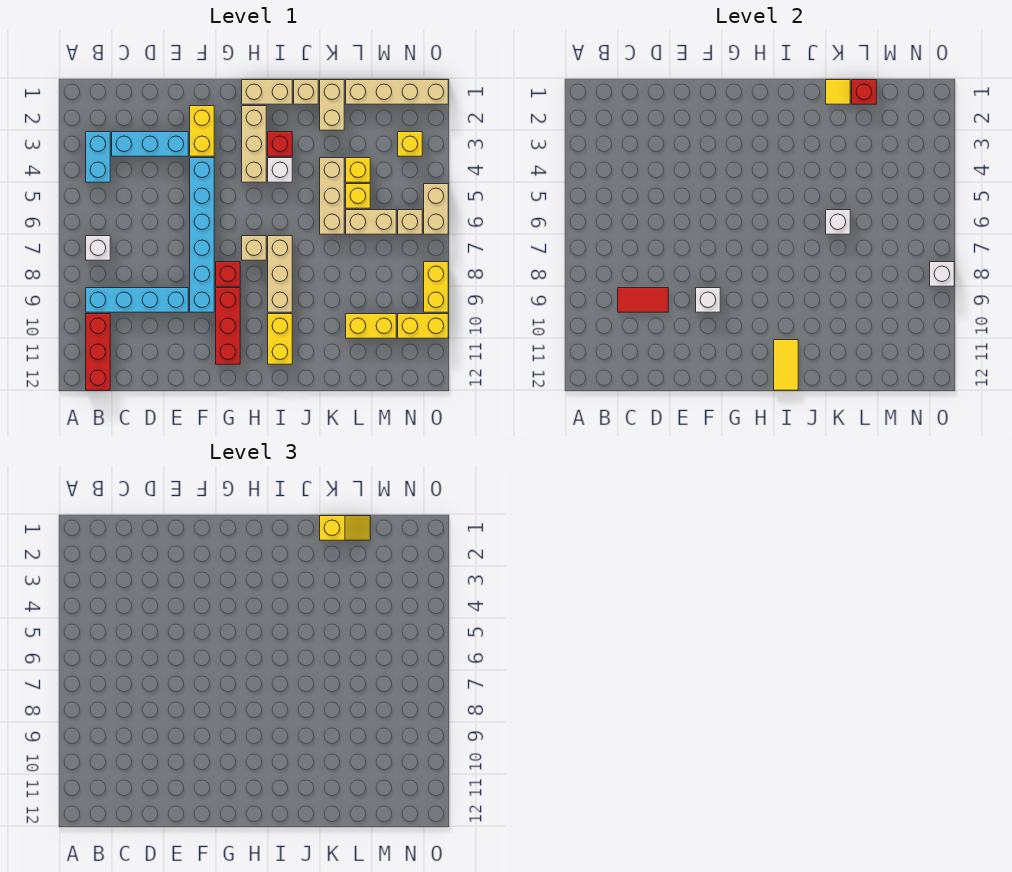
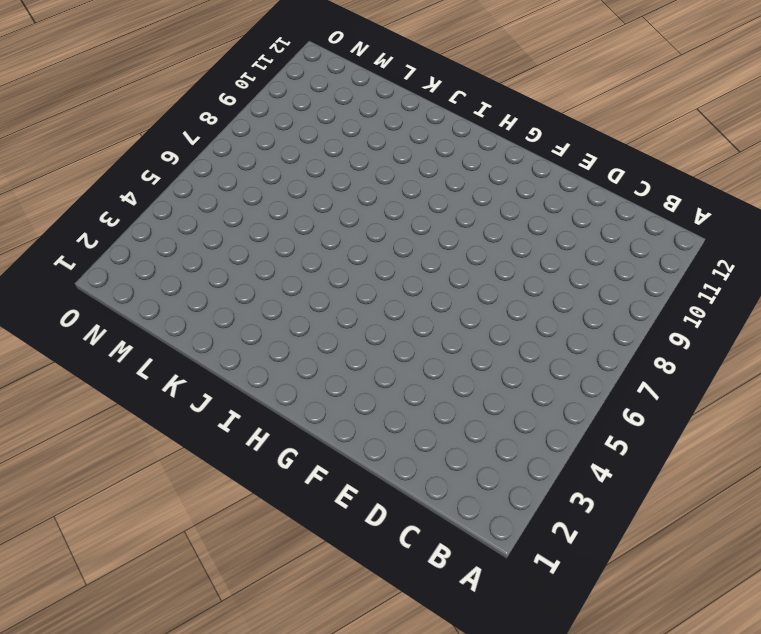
none -> cyan brick B3:B4 level 1
none -> white brick B7 level 1
none -> cyan brick B9:E9 level 1
none -> red brick B10:B12 level 1

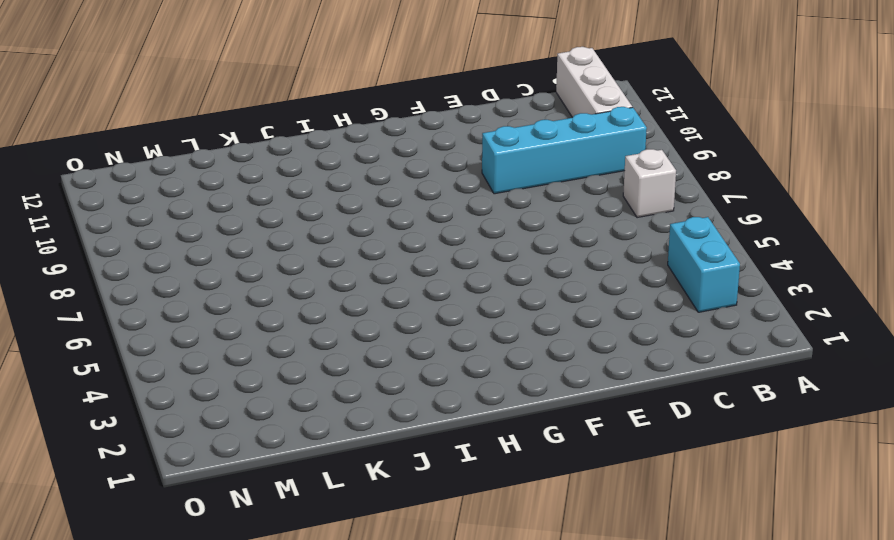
white brick B10:B12 level 1 -> red brick B10:B12 level 1
none -> cyan brick C3:E3 level 1
none -> yellow brick F2:F3 level 1
none -> cyan brick F4:F9 level 1
none -> red brick G8 level 1

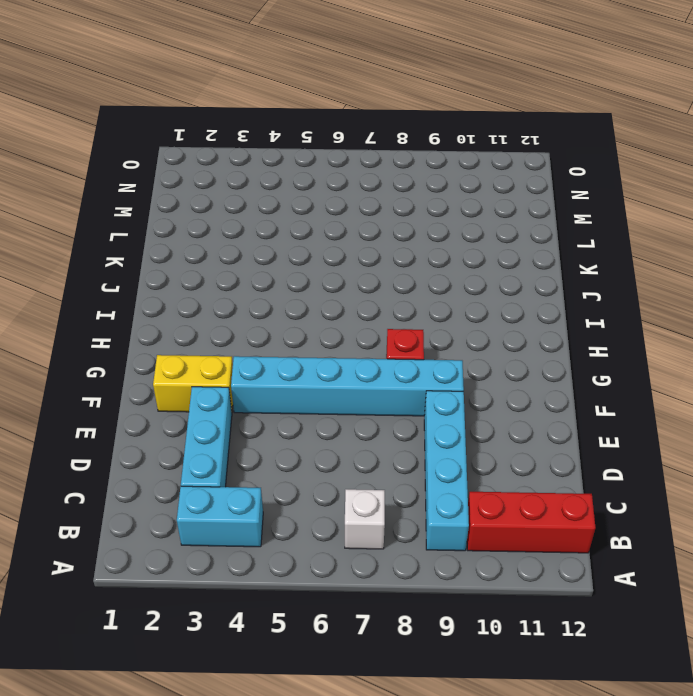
none -> red brick G9:G11 level 1
none -> tan brick H1:I1 level 1
none -> tan brick H2:H4 level 1
none -> tan brick H7 level 1

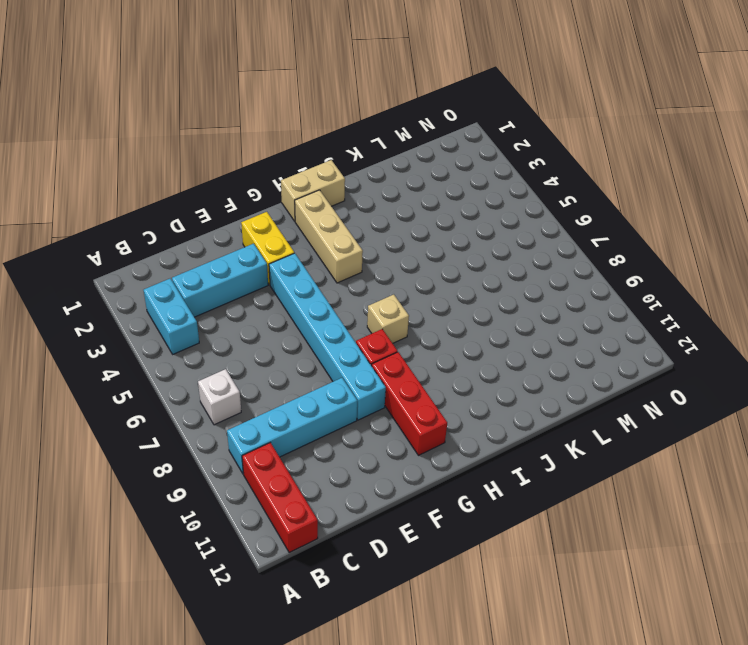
none -> red brick I3 level 1
none -> white brick I4 level 1
none -> tan brick I7:I9 level 1
none -> yellow brick I10:I11 level 1

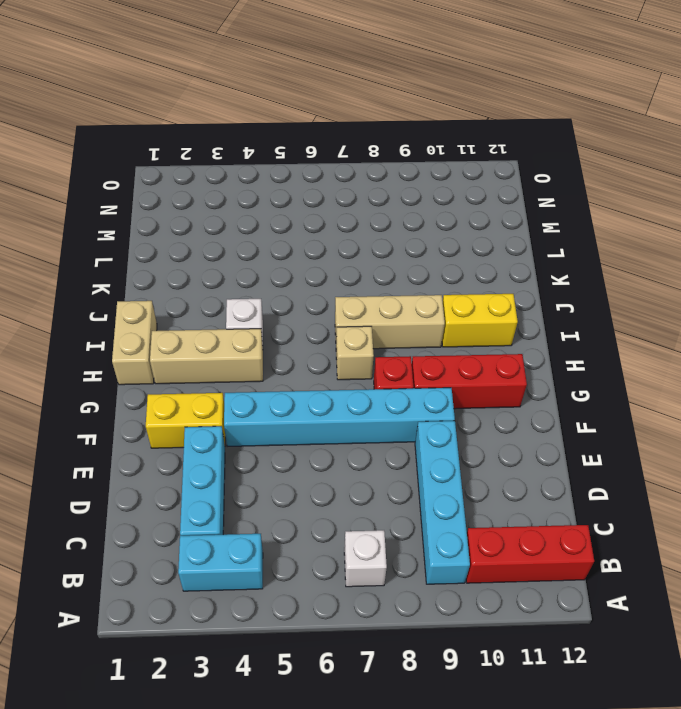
none -> red brick I3 level 1
none -> tan brick J1 level 1
none -> tan brick K1:K2 level 1
none -> tan brick K4:K6 level 1

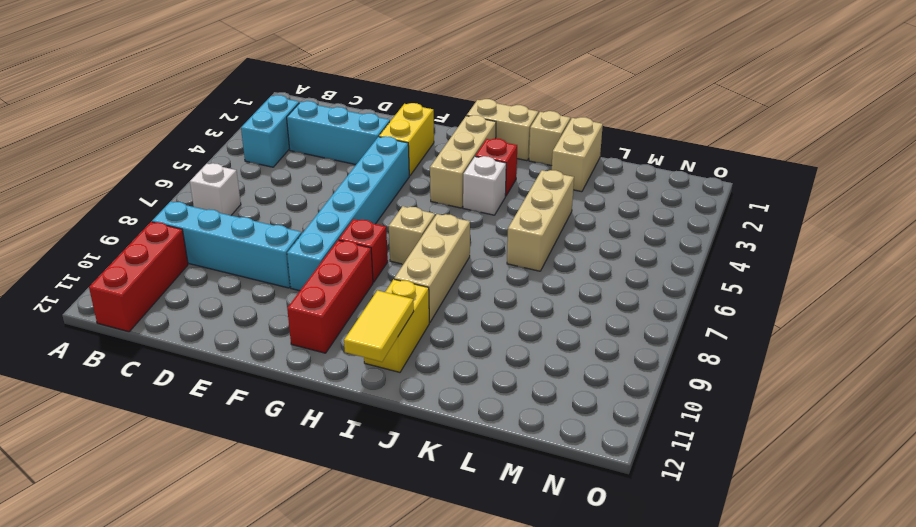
none -> tan brick L1:O1 level 1
none -> yellow brick L4 level 1
none -> yellow brick L5 level 1
none -> tan brick L6:M6 level 1

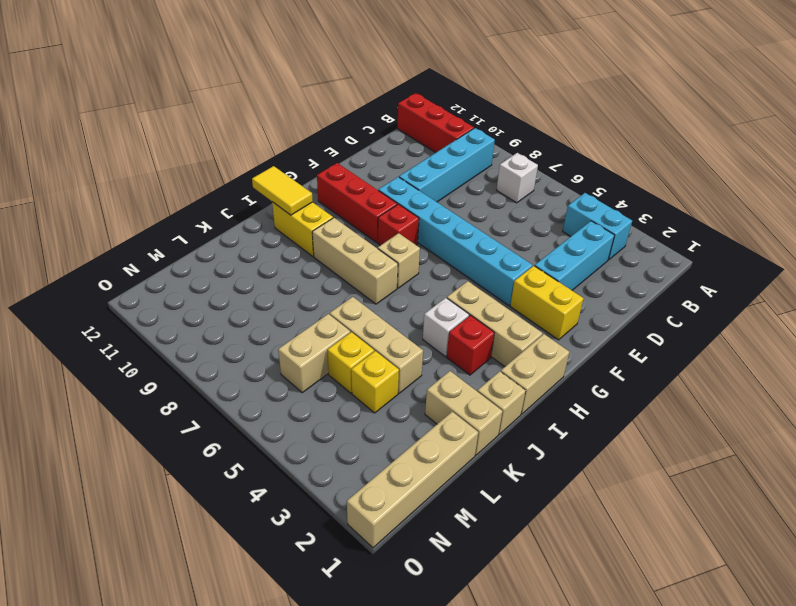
none -> yellow brick L10:M10 level 1
none -> yellow brick N3 level 1
none -> tan brick N6 level 1
none -> yellow brick N10:O10 level 1

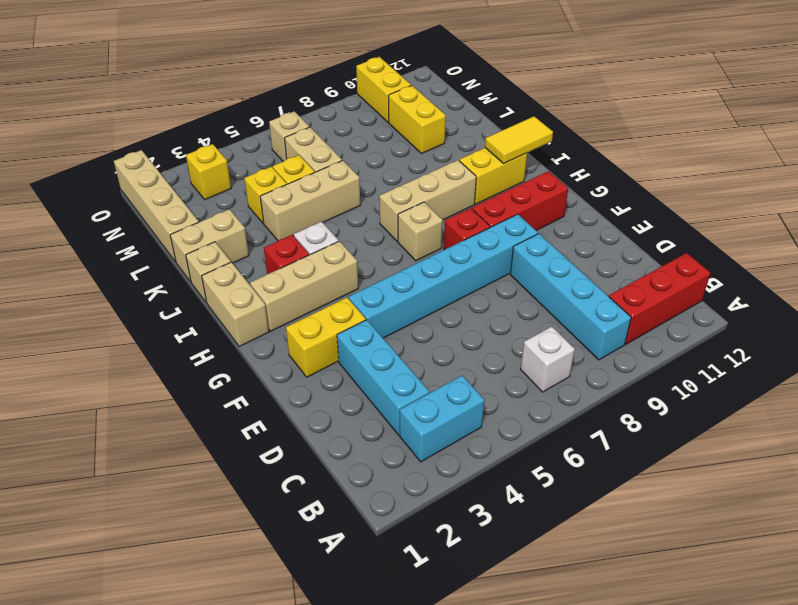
none -> tan brick O5:O6 level 1
none -> yellow brick O8:O9 level 1
none -> red tile C9:D9 level 2
none -> white brick F9 level 2

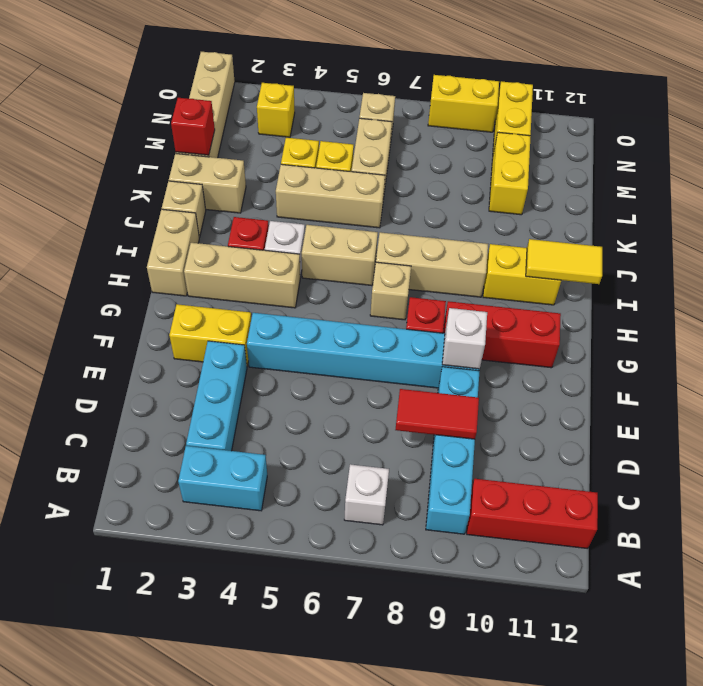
red tile D8:D9 level 2 -> red tile C9:D9 level 2
tan brick I5:I6 level 1 -> tan brick O5:O6 level 1
none -> yellow tile K1 level 2
none -> white brick K6 level 2
none -> white brick O8 level 2
none -> yellow slope K1:L1 level 3 top K

